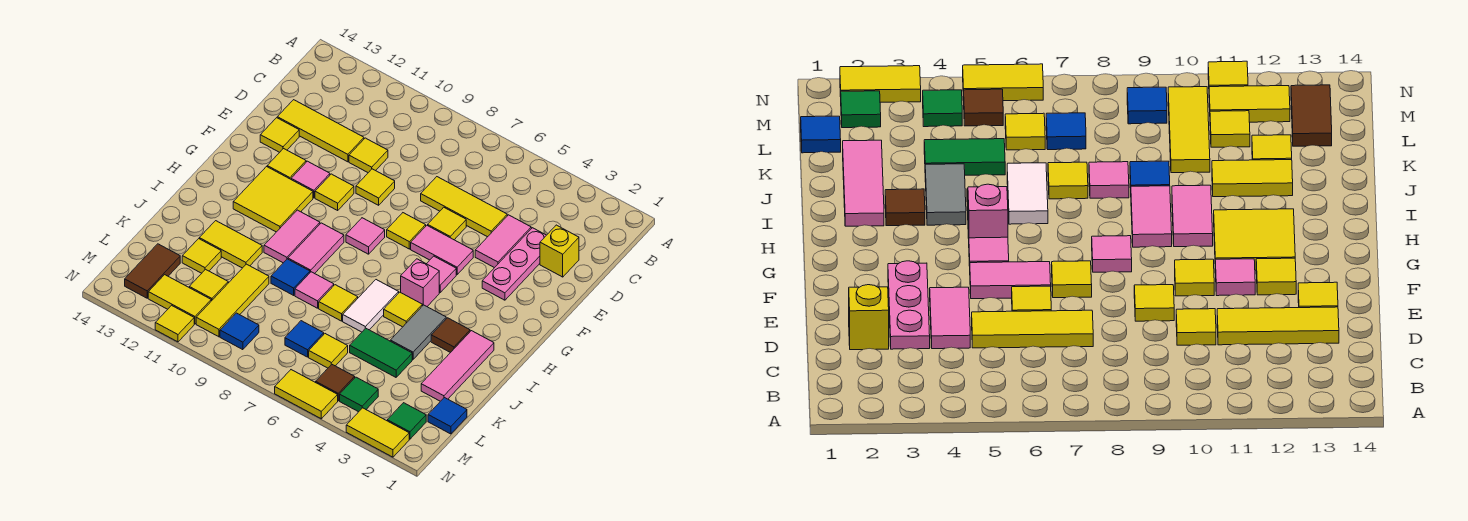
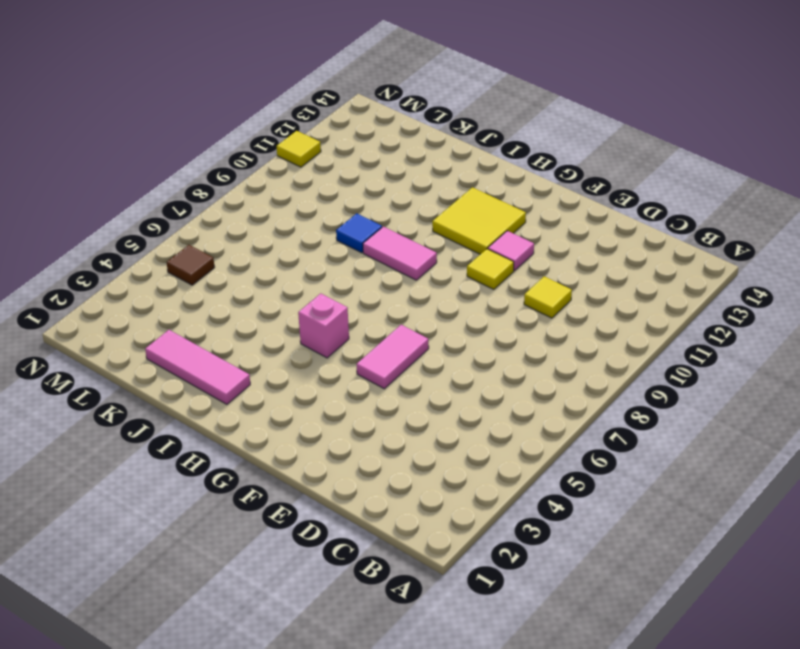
none -> yellow brick D2 level 1
none -> pink plate D3:F3 level 1
none -> pink tile D4:E4 level 1
none -> yellow tile D5:D7 level 1

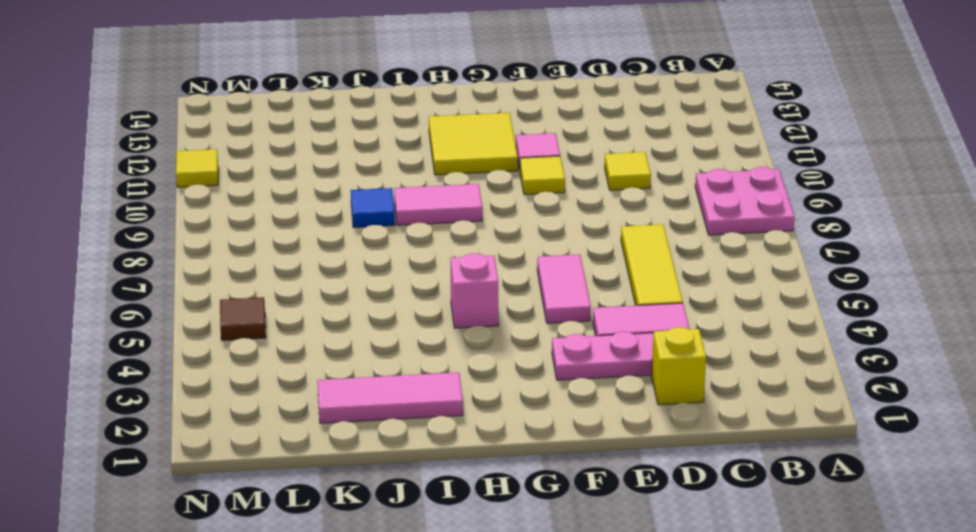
pink plate A8:B9 level 1 -> none
none -> yellow tile D11:D13 level 1
none -> yellow tile E6 level 1
none -> yellow tile E9 level 1
none -> yellow tile E13 level 1

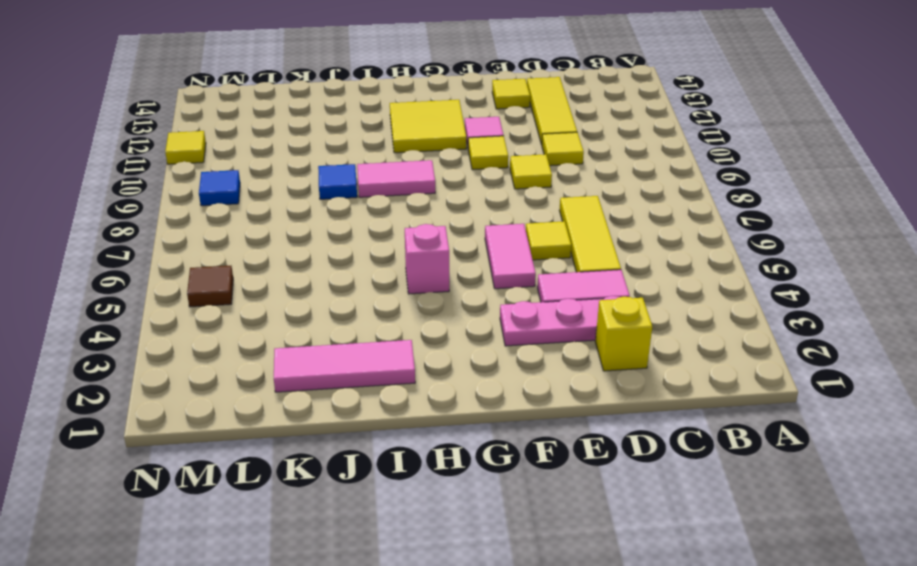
none -> yellow tile F7 level 1
none -> yellow tile F12 level 1
none -> pink tile G5 level 1
none -> pink tile G8 level 1

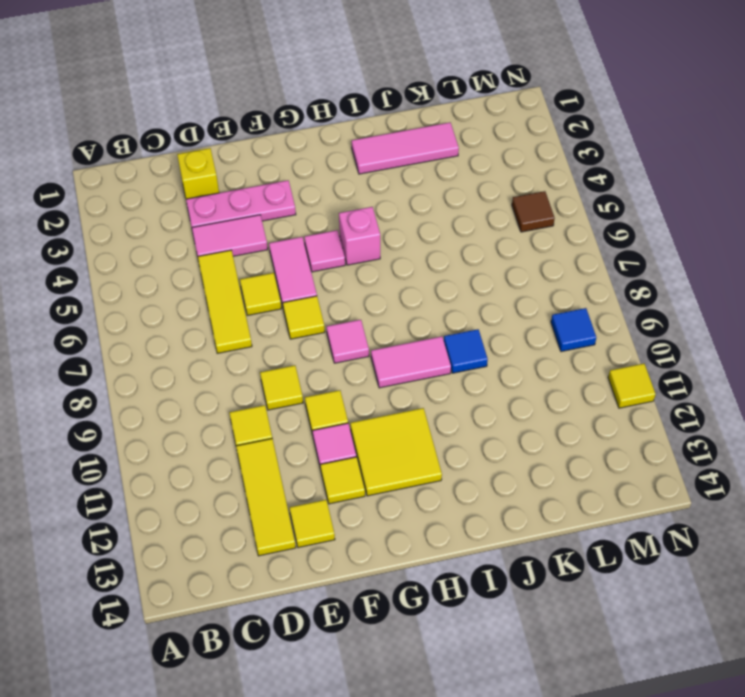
none -> pink tile H10:I10 level 1
none -> brown tile I3 level 1
none -> grey tile I4:J4 level 1
none -> yellow tile I5 level 1

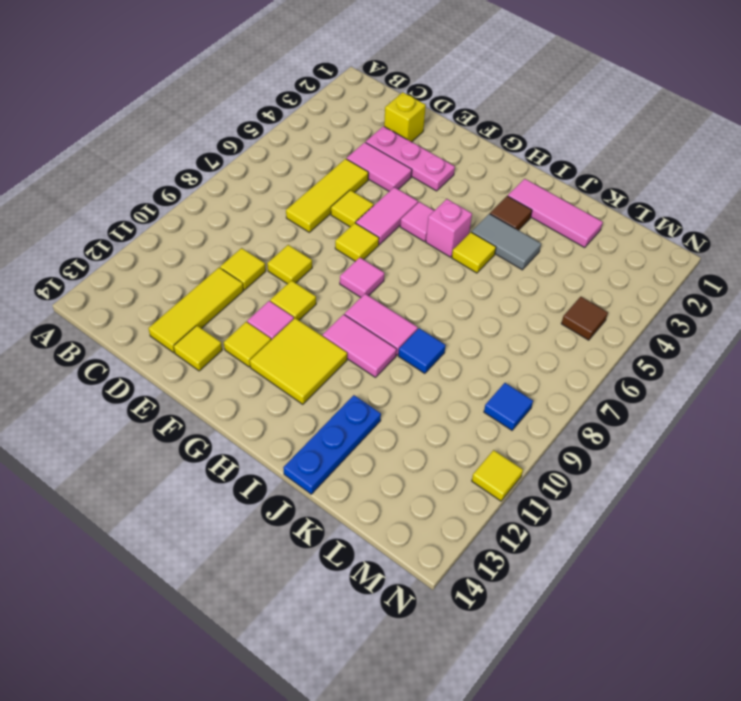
blue plate J12:J14 level 1 -> yellow tile J11:J12 level 1
none -> white tile I6:J6 level 1
none -> yellow tile J7 level 1
none -> pink tile J8 level 1
none -> green tile K4:K5 level 1

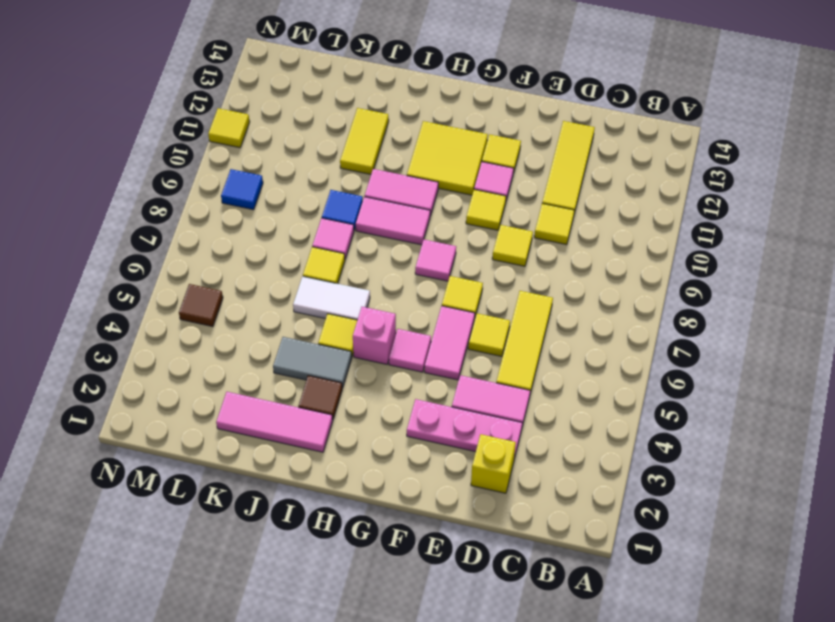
none -> yellow tile E13 level 1
none -> green tile K4:K5 level 1
none -> yellow tile K10:M10 level 1
none -> yellow tile K12 level 1

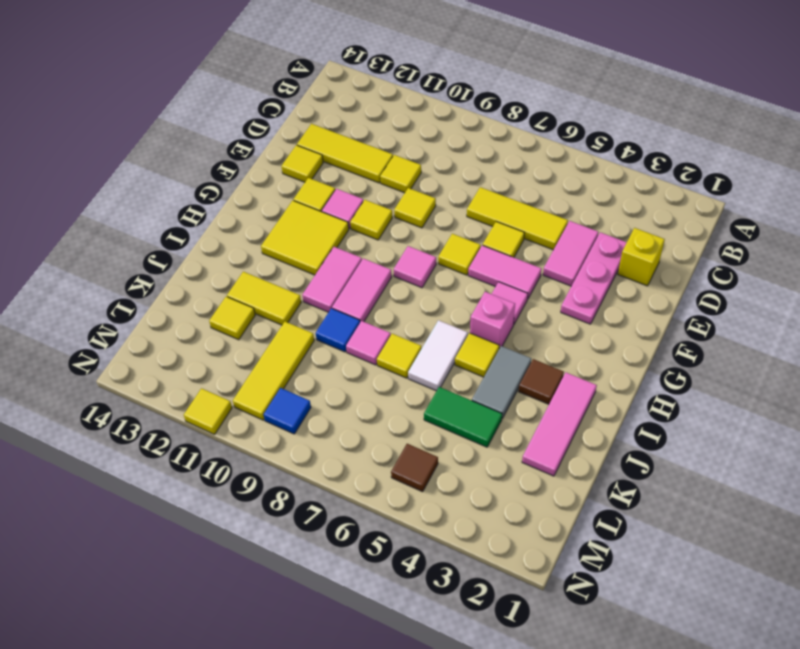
none -> blue tile L1 level 1
none -> yellow tile L6 level 1
none -> blue tile L7 level 1
none -> yellow tile L11 level 1

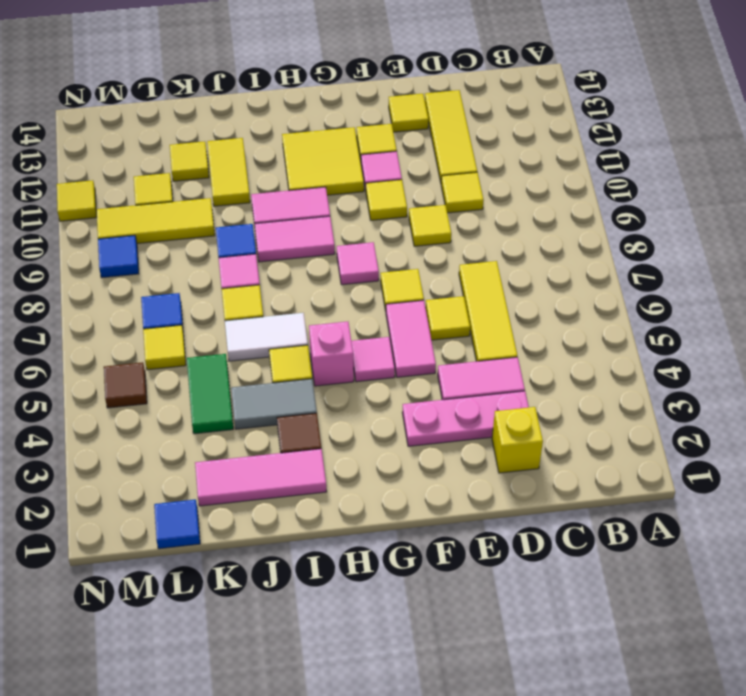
none -> brown tile L13:M13 level 1
none -> green tile M2 level 1
none -> green tile M4 level 1
none -> yellow tile M11:M12 level 1

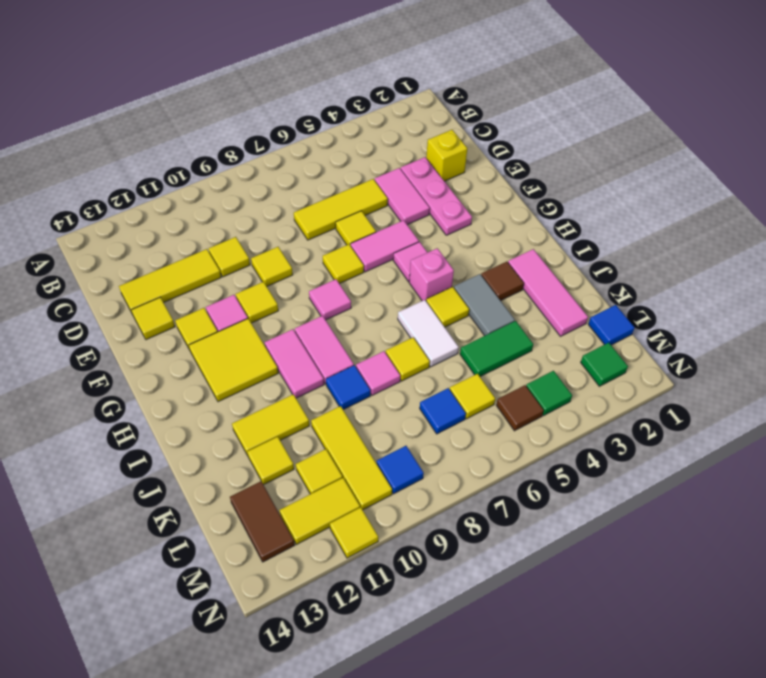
none -> yellow tile N2:N3 level 1
none -> yellow tile N5:N6 level 1

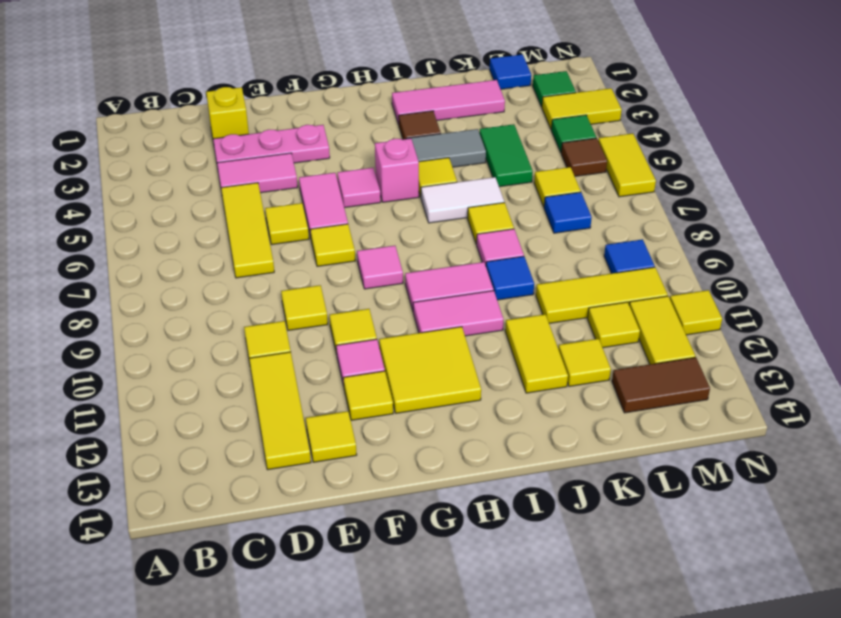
yellow tile M3:N3 level 1 -> yellow tile N2:N3 level 1

